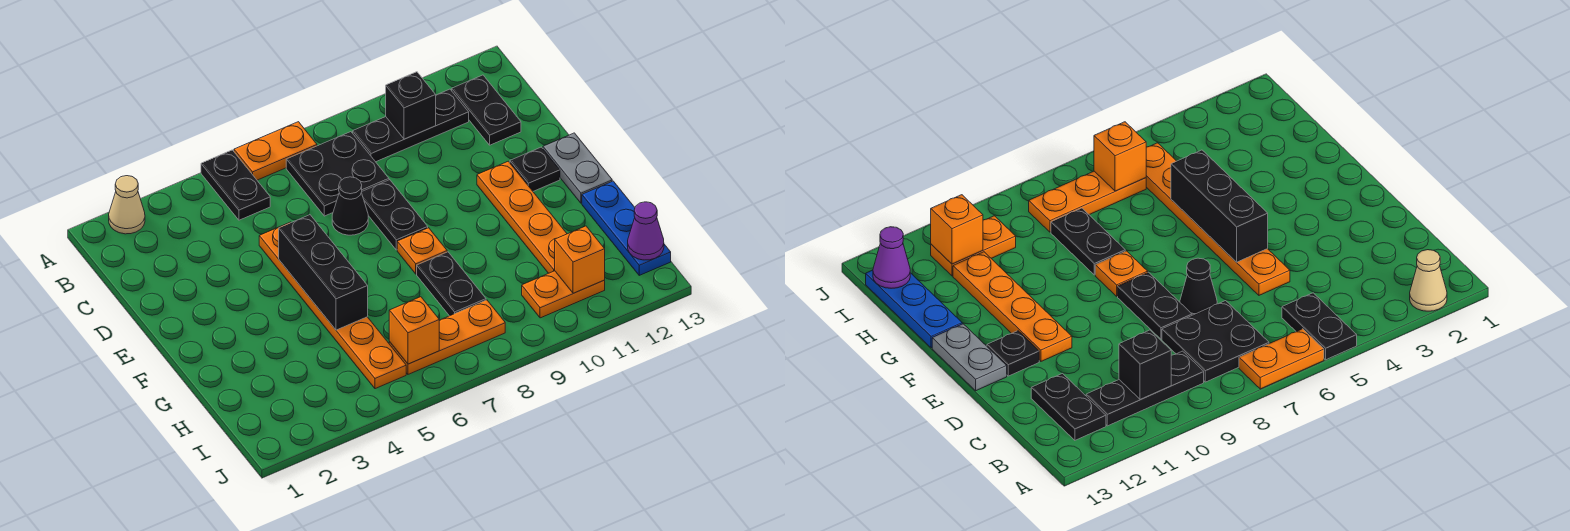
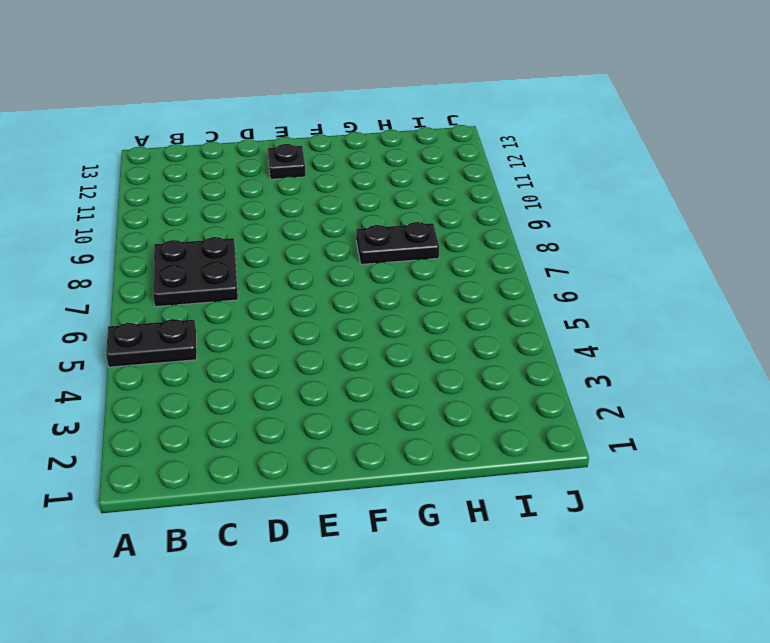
none -> tan cone A2 level 1
none -> orange plate A6:A7 level 1
none -> black plate B9:B11 level 1

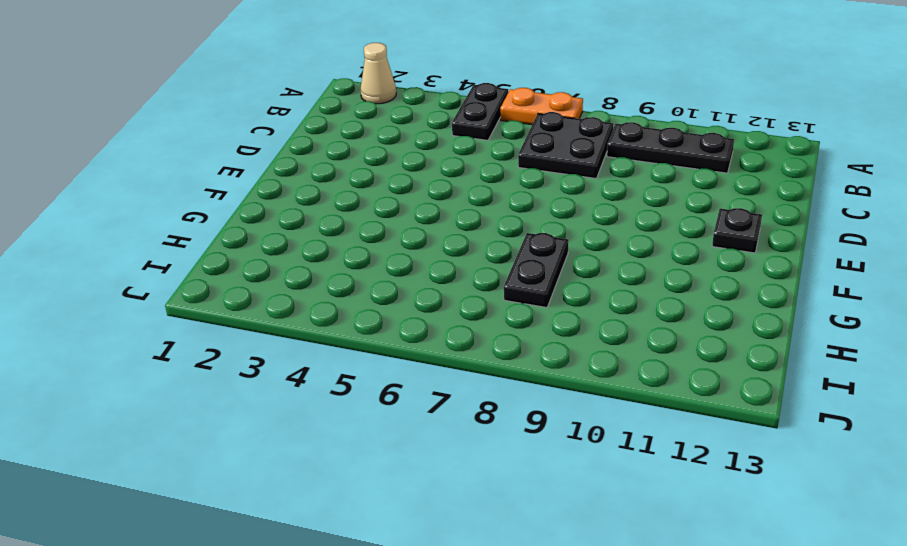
none -> black plate B12:C12 level 1
none -> orange plate D5:I5 level 1
none -> black cone D7 level 1

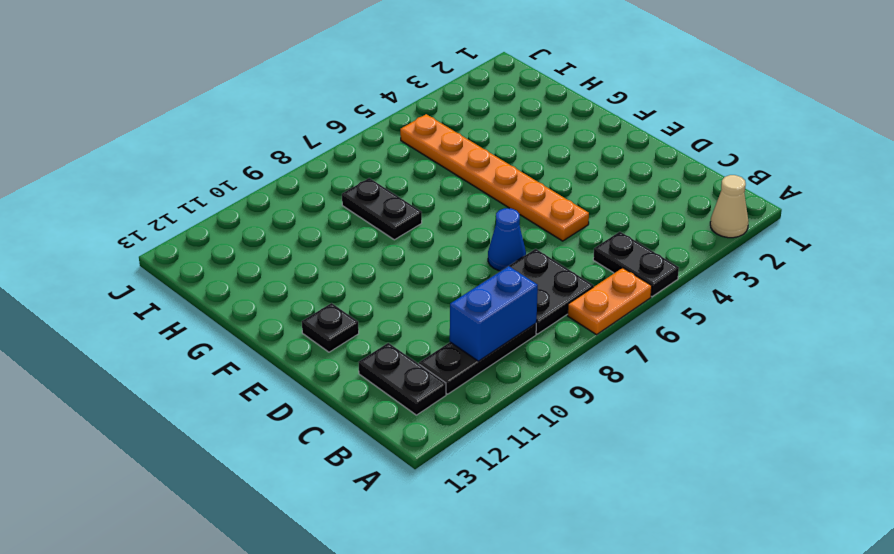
blue brick B9:B10 level 2 -> black brick B10 level 2
blue cone D7 level 1 -> black cone D7 level 1
none -> black plate D8:E8 level 1
none -> orange plate E11:H11 level 1
none -> grey plate E13:F13 level 1

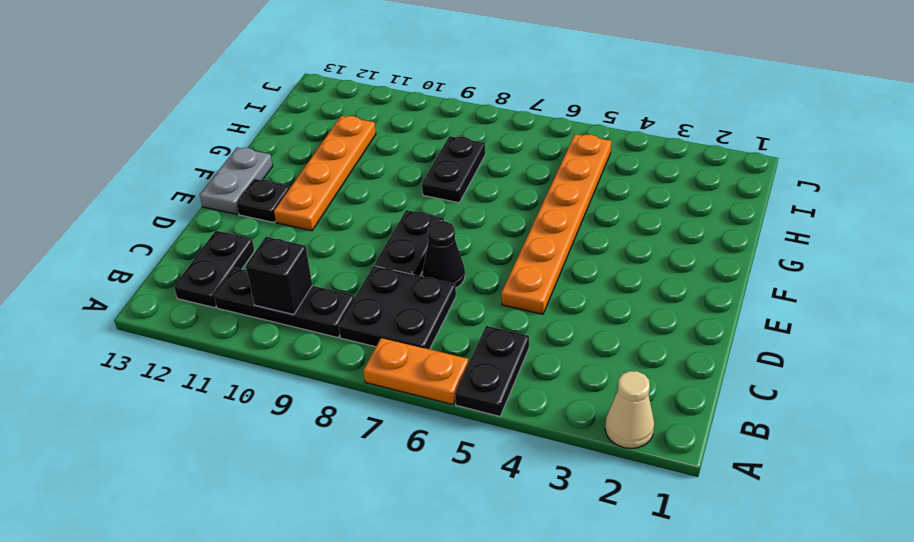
none -> orange plate F8 level 1
none -> blue plate G13:I13 level 1
none -> orange plate I6:I8 level 1

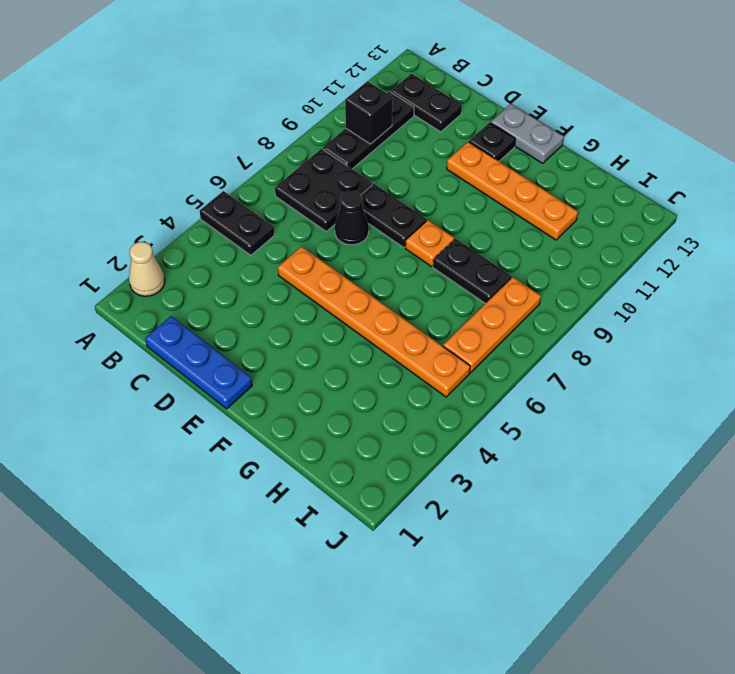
blue plate C1:E1 level 1 -> blue plate G13:I13 level 1
none -> orange plate A6:A7 level 1
none -> orange plate I10:I11 level 1
none -> black brick E5:G5 level 2

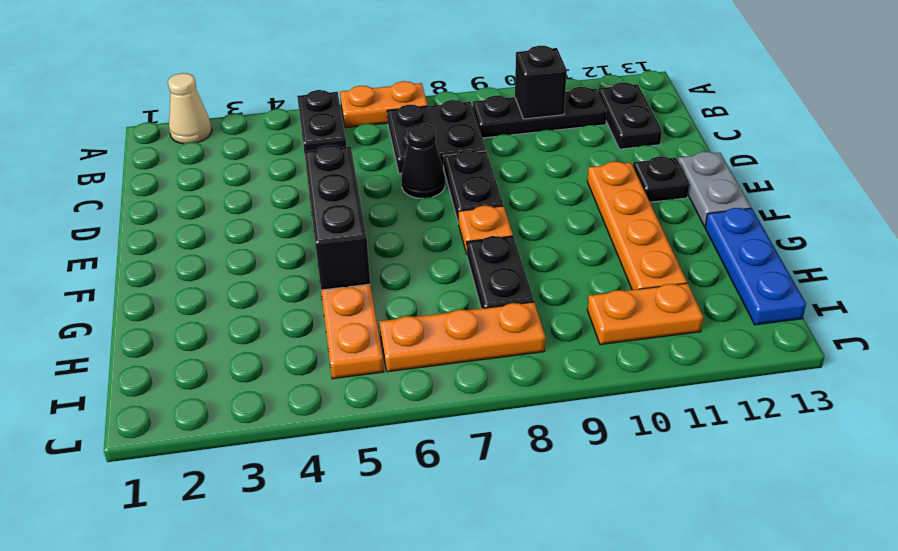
none -> orange brick I6 level 2
none -> orange brick I11 level 2
none -> purple cone I13 level 2

